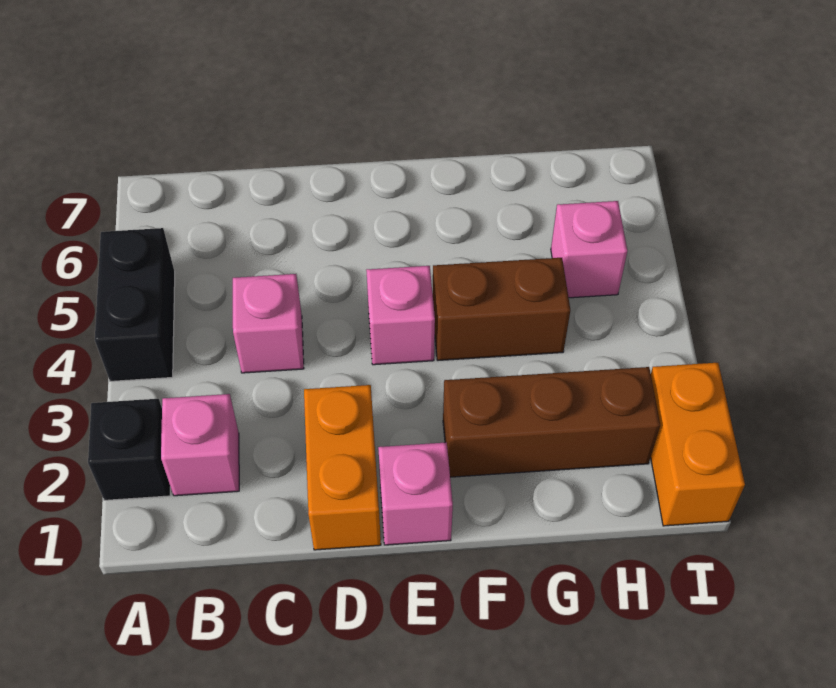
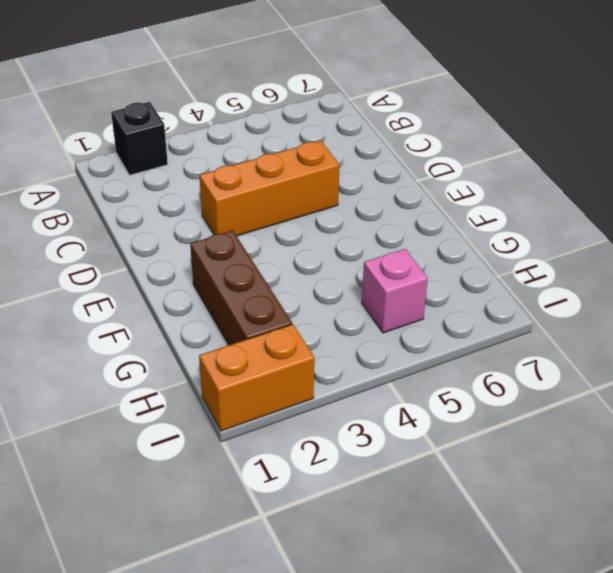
orange brick D3:D5 level 1 -> none
none -> black brick A4:A5 level 1
none -> pink brick B2 level 1

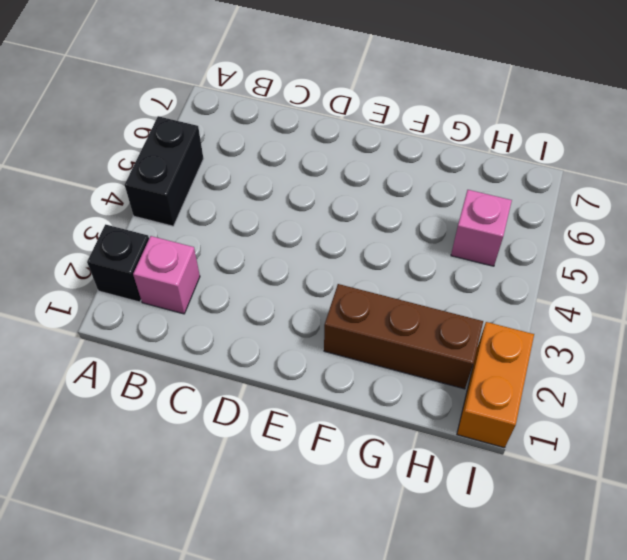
none -> pink brick C4 level 1
none -> orange brick D1:D2 level 1

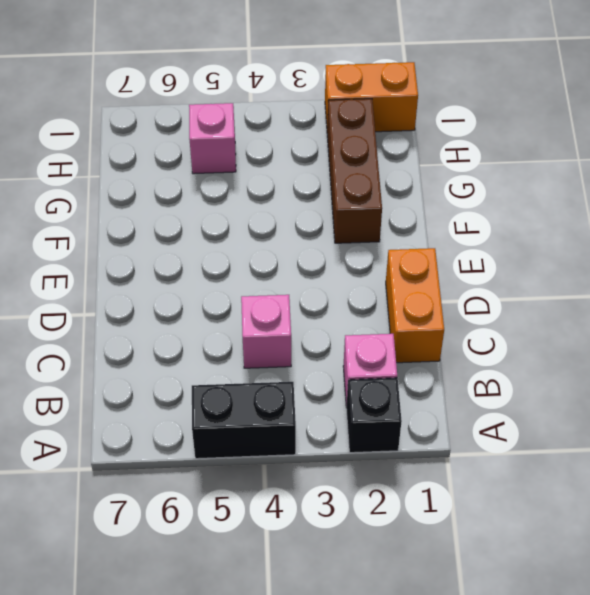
orange brick C1:D1 level 1 -> orange brick D1:D2 level 1
none -> pink brick E1 level 1
none -> pink brick E4 level 1

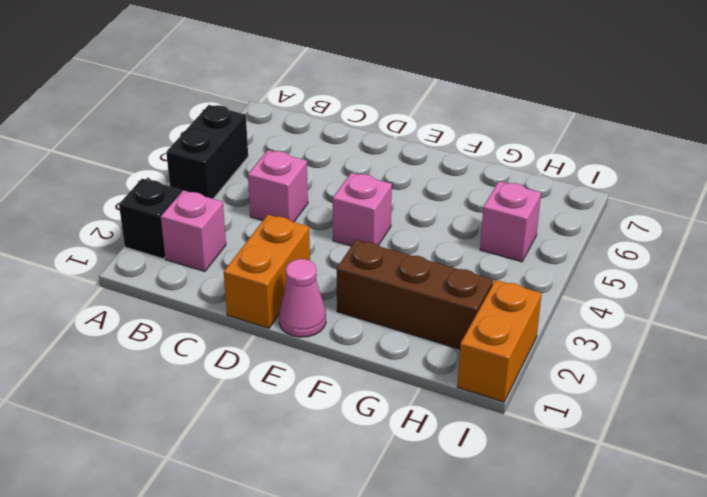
pink cone E1 level 1 -> pink brick E1 level 1
none -> brown brick F4:G4 level 1

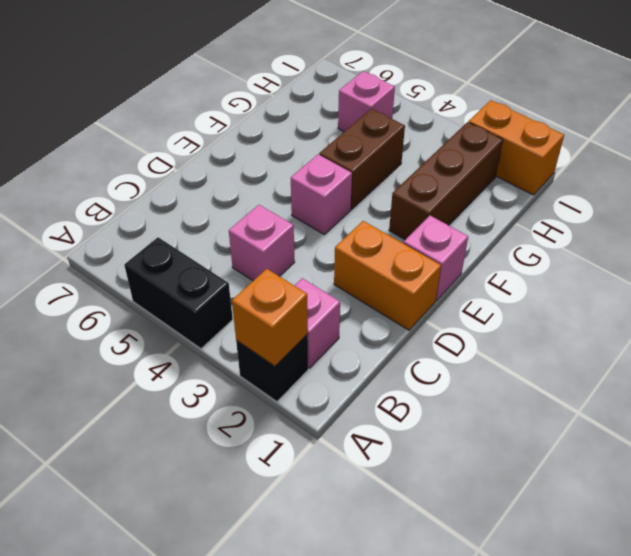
orange brick A2 level 2 -> none

